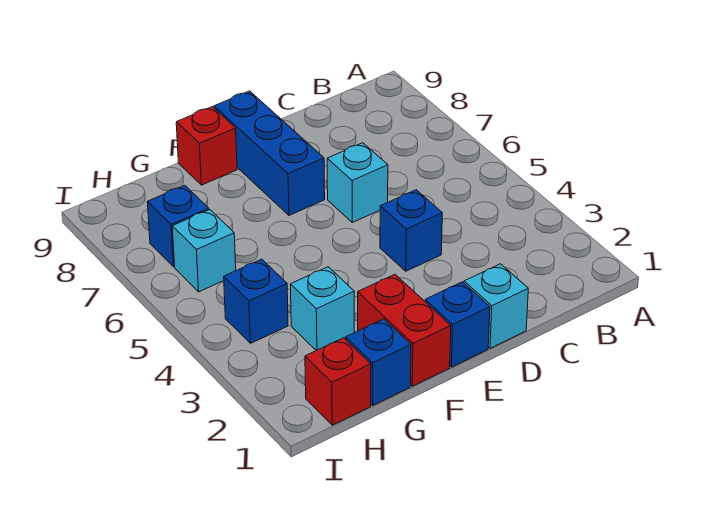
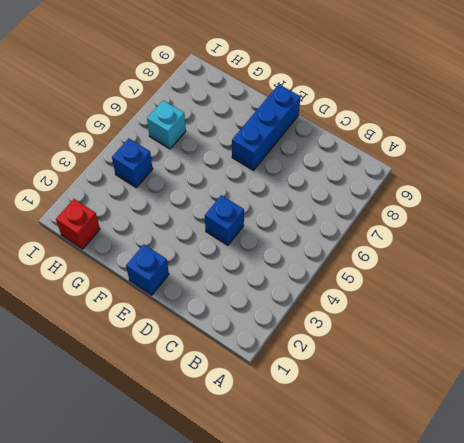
none -> cyan brick D1 level 1
none -> cyan brick D6 level 1
none -> red brick F1:F2 level 1

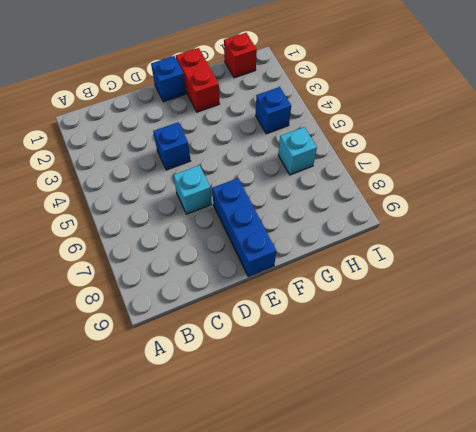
none -> cyan brick D1 level 1
none -> red brick F9 level 1
none -> blue brick G1 level 1

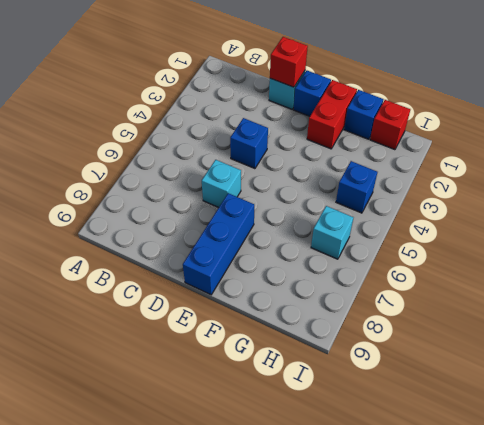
red brick D1 level 2 -> red brick F9 level 1
none -> cyan brick G3 level 1
none -> blue brick H7 level 1

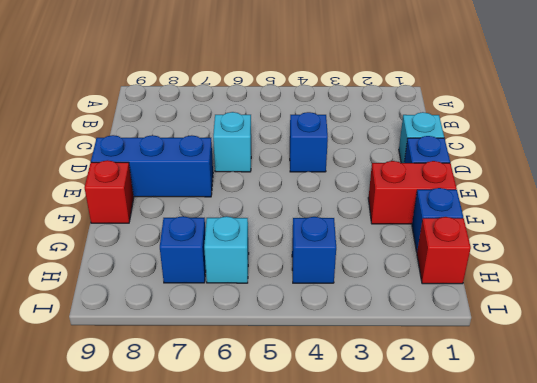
none -> cyan brick G3 level 1

